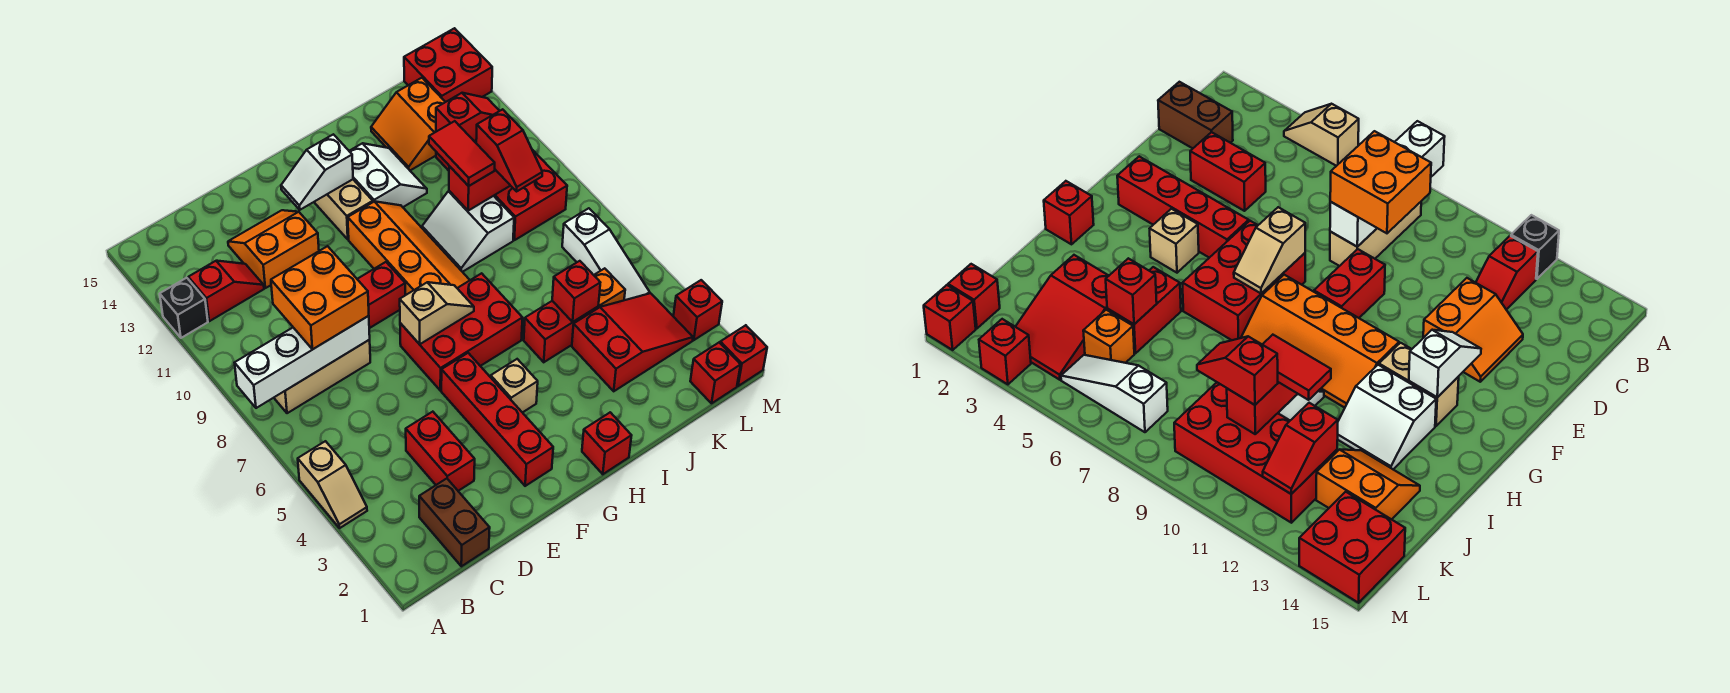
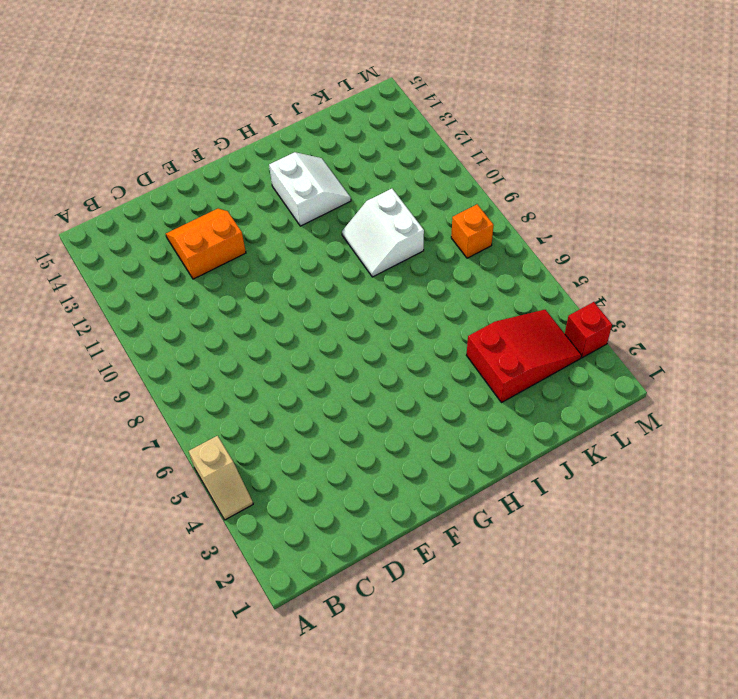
orange brick L8 level 1 -> orange brick K5 level 1
none -> black brick A12 level 1
none -> tan brick B8:D8 level 1
none -> red slope B12:C12 level 1 top B
none -> brown brick C1:C2 level 1

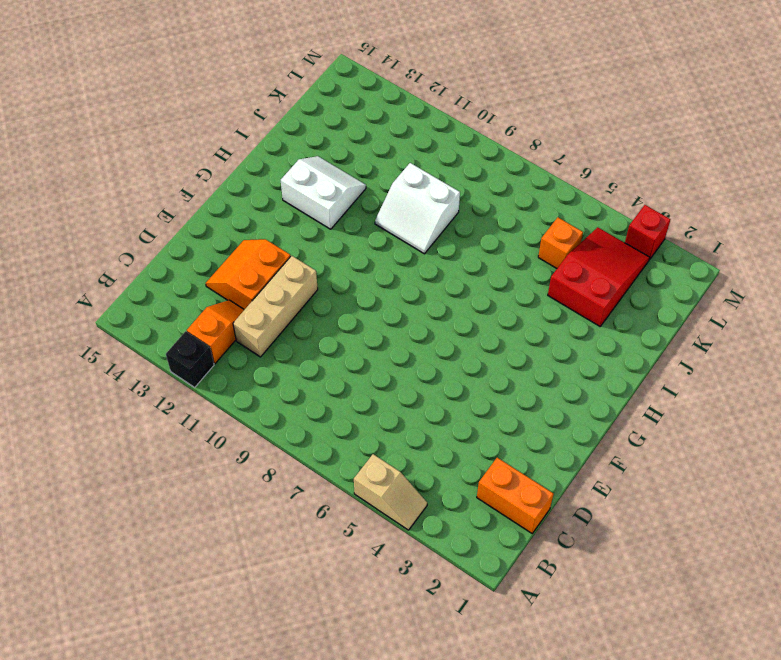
orange slope B12:C12 level 1 top B -> red slope B12:C12 level 1 top B
orange brick C1:C2 level 1 -> brown brick C1:C2 level 1
tan brick C11:E11 level 1 -> tan brick B8:D8 level 1
none -> red brick D3:D4 level 1
none -> red brick E9:F9 level 1
none -> red brick F2:F5 level 1
none -> red brick F6:H7 level 1

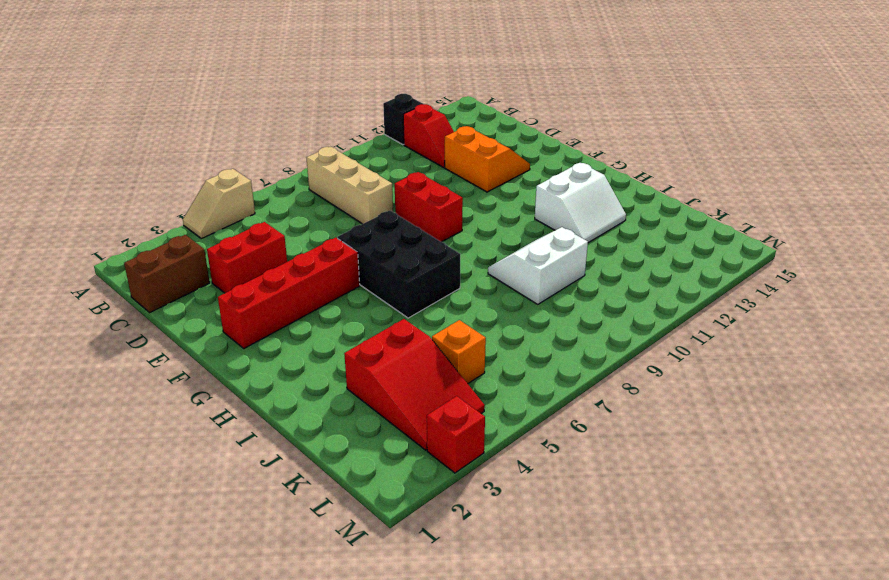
black brick F6:H7 level 1 -> red brick F6:H7 level 1
none -> tan brick G4 level 1
none -> orange slope G8:H11 level 1 top G
none -> tan brick G12:G13 level 1
none -> red brick H1 level 1

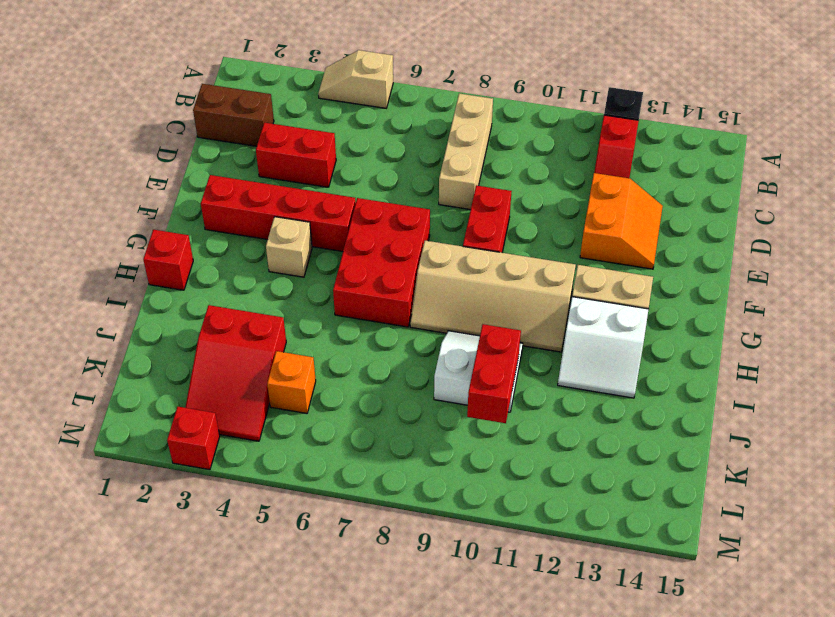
tan slope G8:H11 level 1 top G -> orange slope G8:H11 level 1 top G
none -> red brick I5:J5 level 1
none -> orange slope J13:K14 level 1 top K
none -> red brick K9:L12 level 1
none -> red brick L1 level 1

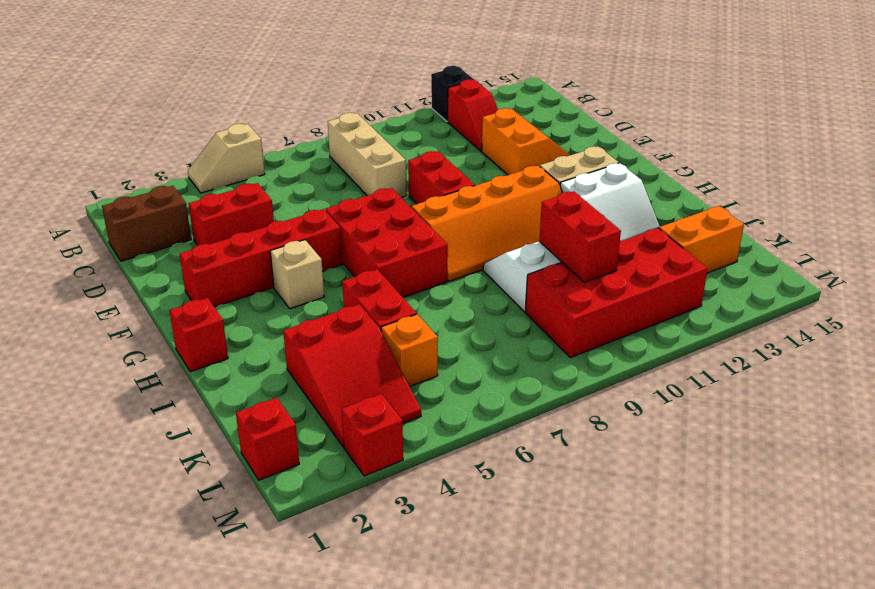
none -> white slope L5:L7 level 1 top 7
none -> red brick L14:M15 level 1
none -> red brick M1 level 1
none -> white brick A8:D8 level 2

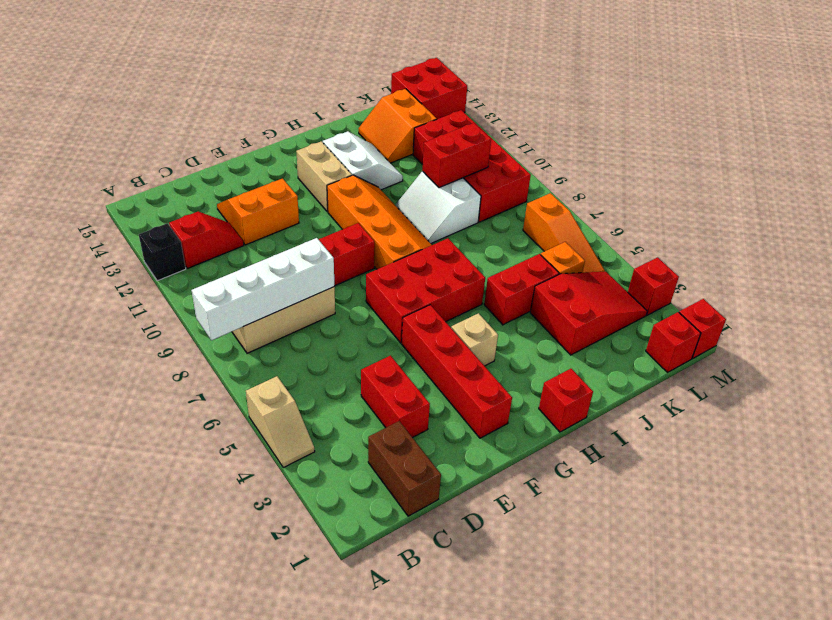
orange slope L5:L7 level 1 top 7 -> white slope L5:L7 level 1 top 7
none -> tan slope F7:G7 level 2 top F
none -> white slope F13:G13 level 2 top G
none -> red brick J5 level 2
none -> red slope K12:L12 level 2 top K

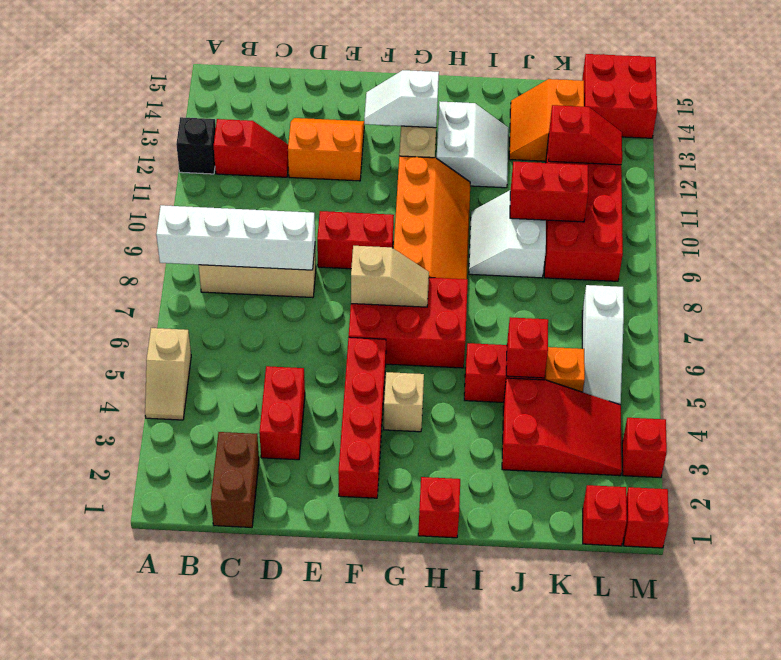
none -> orange brick C8:D9 level 3
none -> red tile J10:J11 level 3
none -> red slope K9:K10 level 3 top 10

